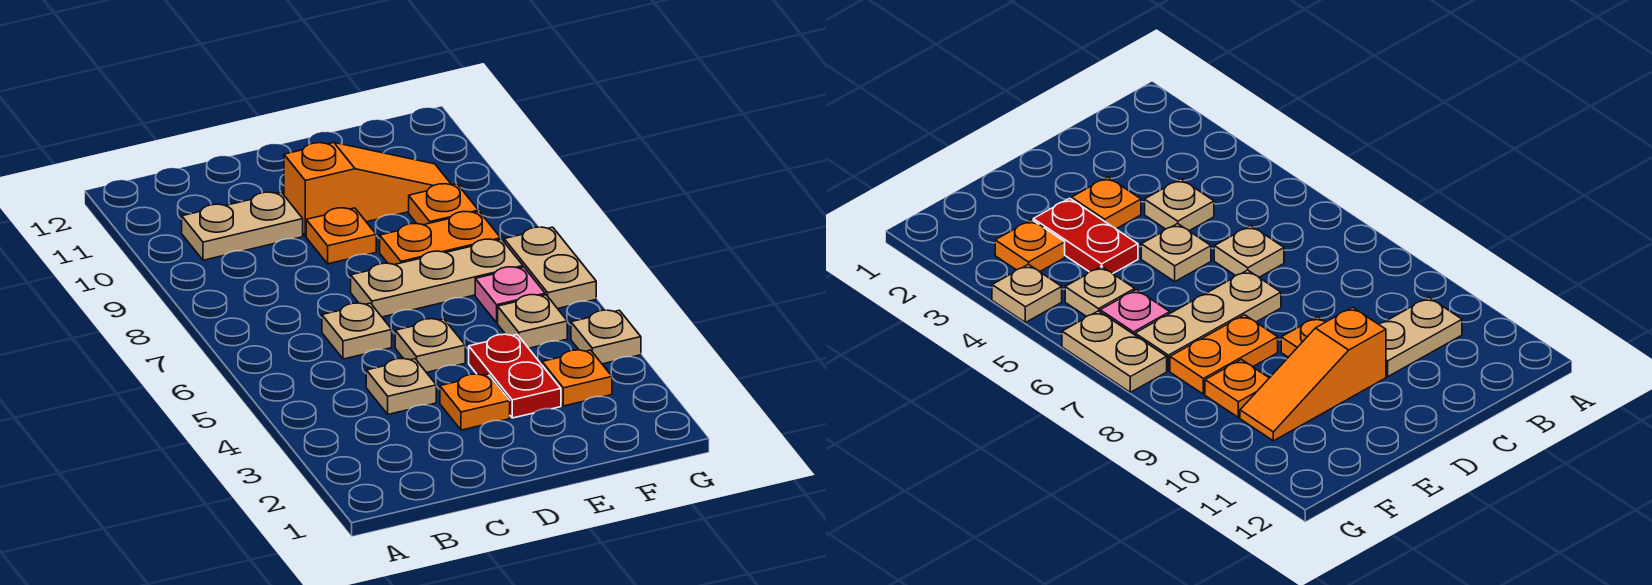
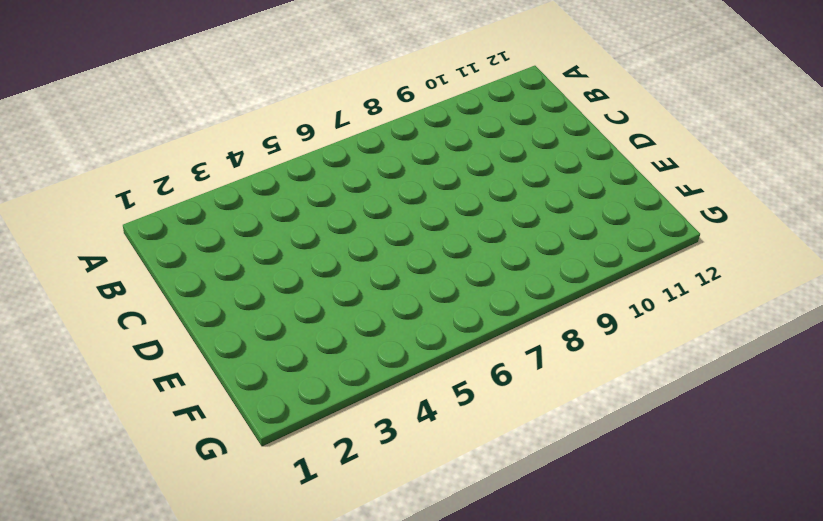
none -> tan plate B10:C10 level 1
none -> tan plate C4 level 1
none -> tan plate C6 level 1

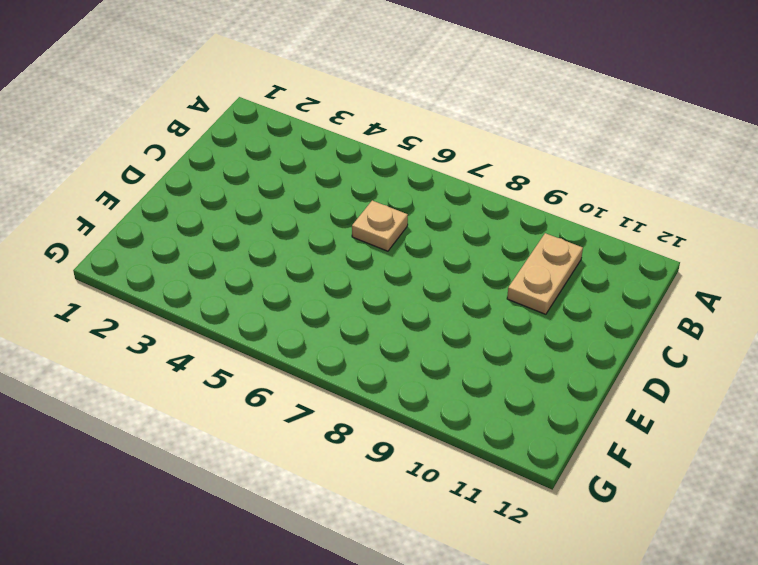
none -> tan plate C4 level 1
none -> orange plate D3 level 1
none -> tan plate D5 level 1

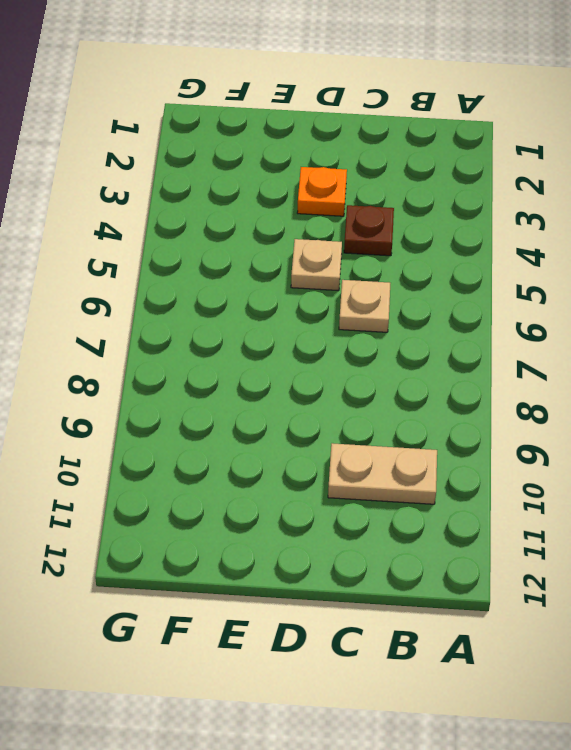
brown plate C4 level 1 -> tan plate C4 level 1
none -> tan plate D7:F7 level 1
none -> orange plate D9 level 1
none -> orange slope D10:F10 level 1 top D

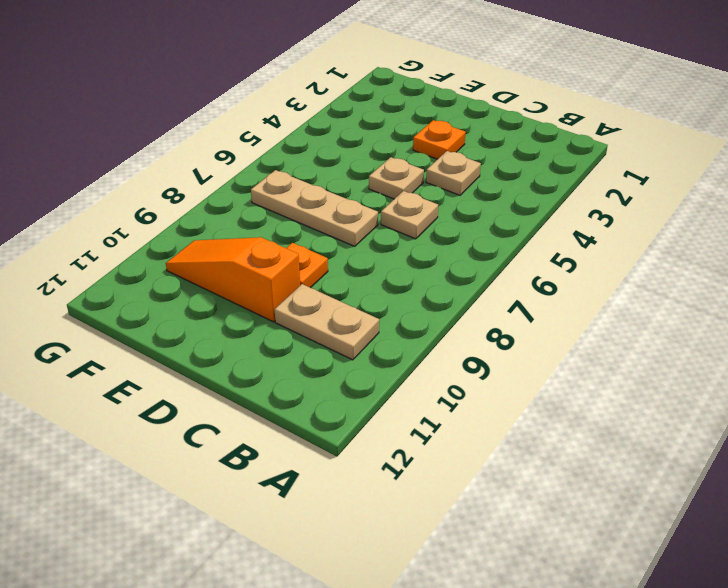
none -> red plate E3:E4 level 1
none -> orange plate E8:F8 level 1
none -> orange plate F3 level 1

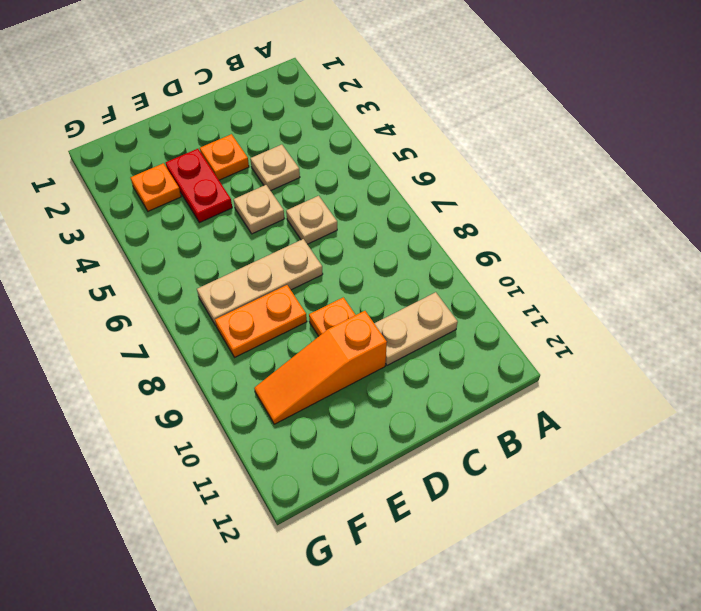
none -> tan plate F5 level 1
none -> pink plate F6 level 1
none -> orange plate F9 level 1

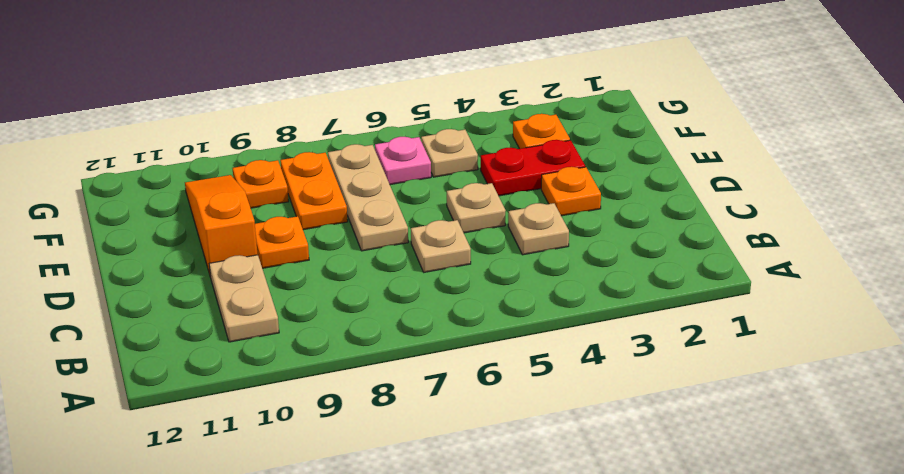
none -> tan plate G4 level 1
none -> tan plate G6:G7 level 1

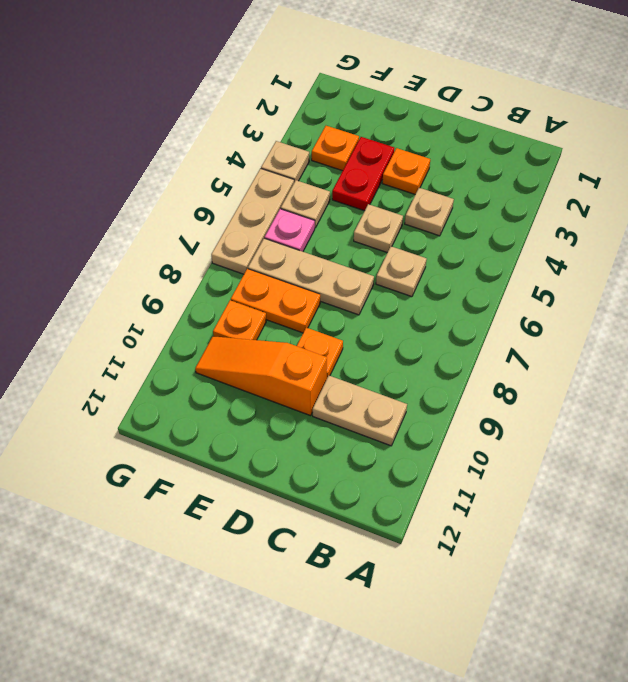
tan plate G5:G7 level 1 -> tan plate G6:G7 level 1

